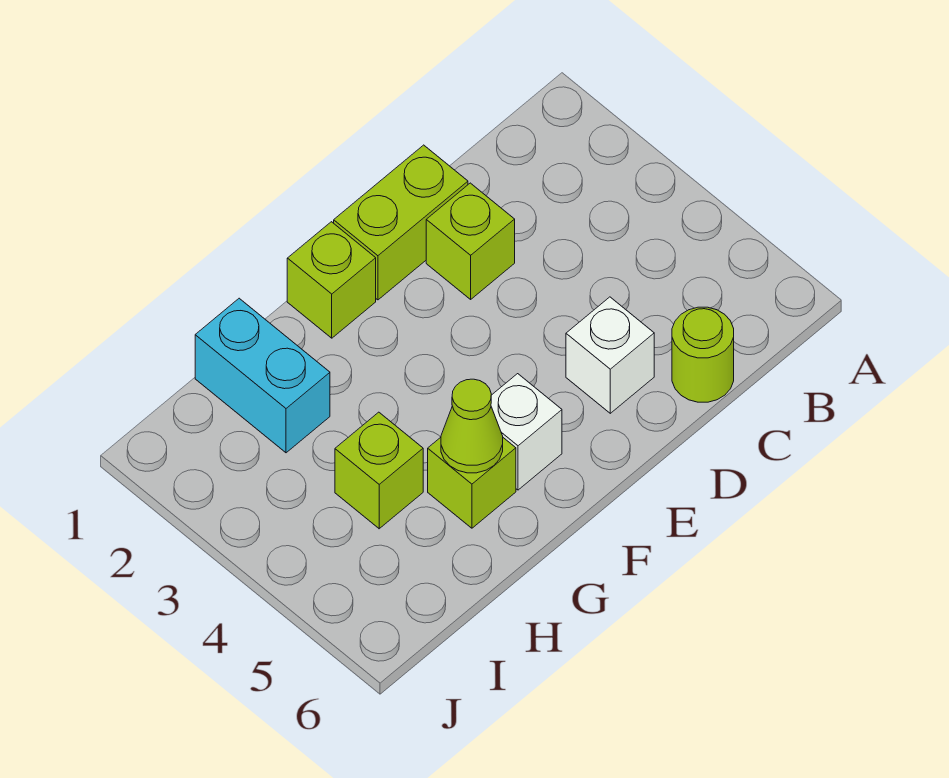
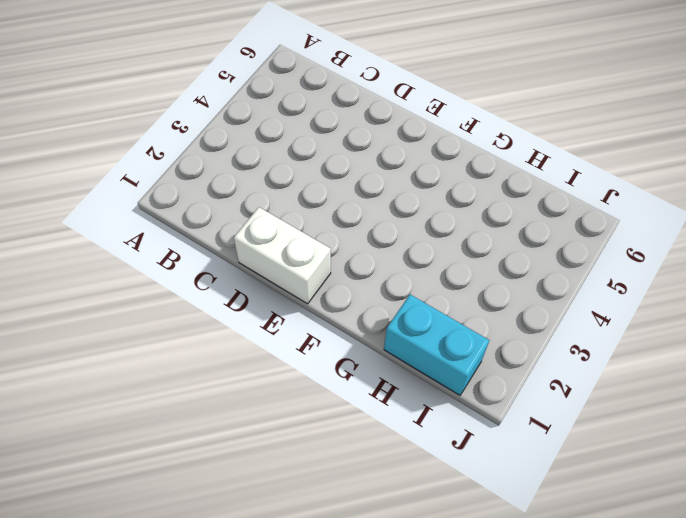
white brick D1:E1 level 1 -> lime brick D1:E1 level 1
cyan brick H1:I1 level 1 -> cyan brick H1:H2 level 1
none -> lime round brick C6 level 1
none -> lime brick D2 level 1

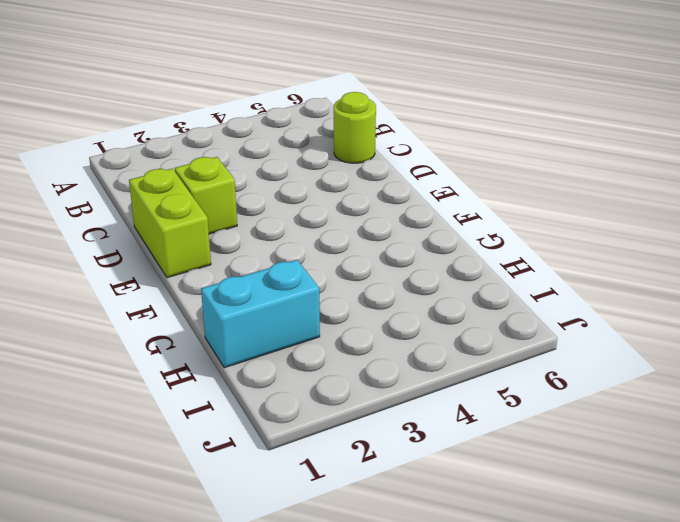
none -> white brick D5 level 1
none -> lime brick F1 level 1

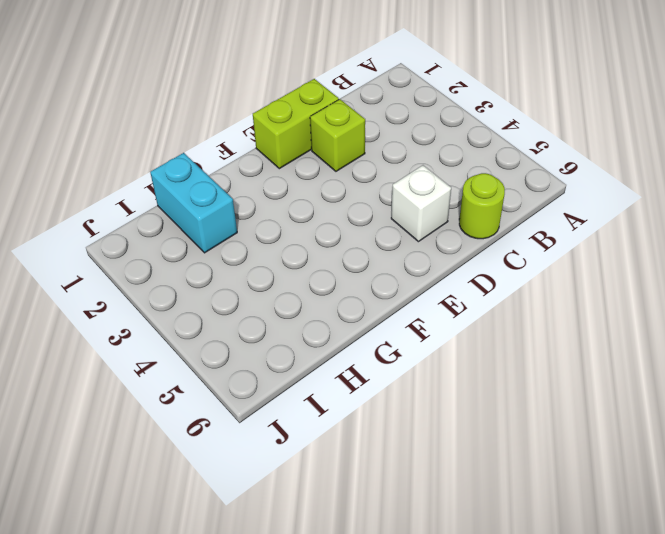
none -> lime brick F1 level 1
none -> white brick F5 level 1

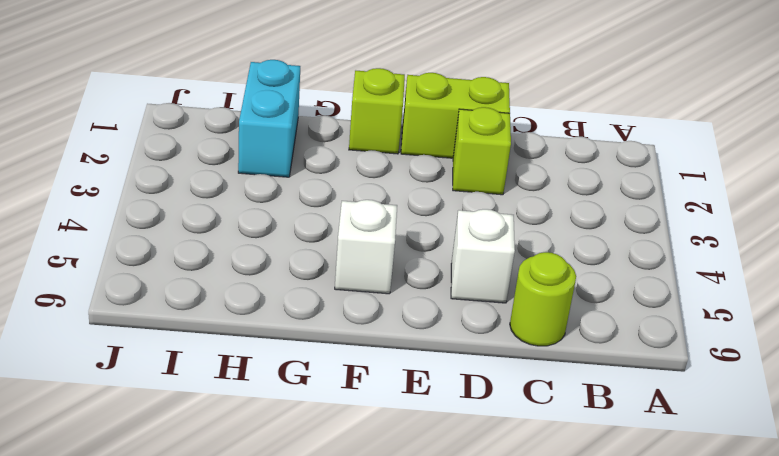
none -> lime brick G5 level 1
none -> lime brick H4 level 1

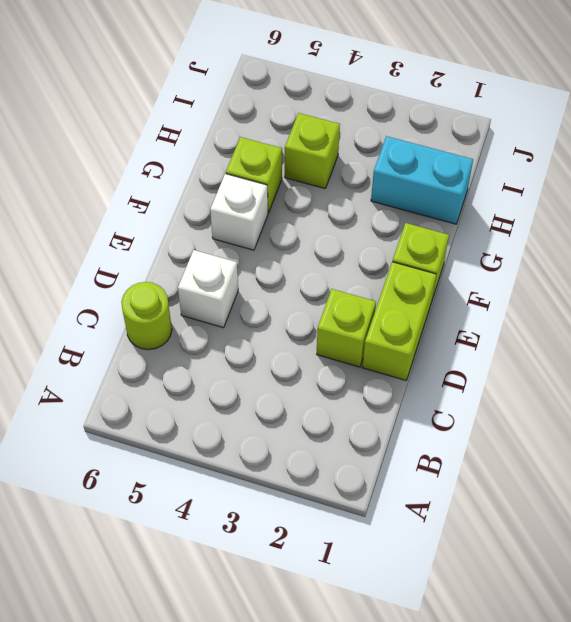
none -> lime cone G5 level 2

